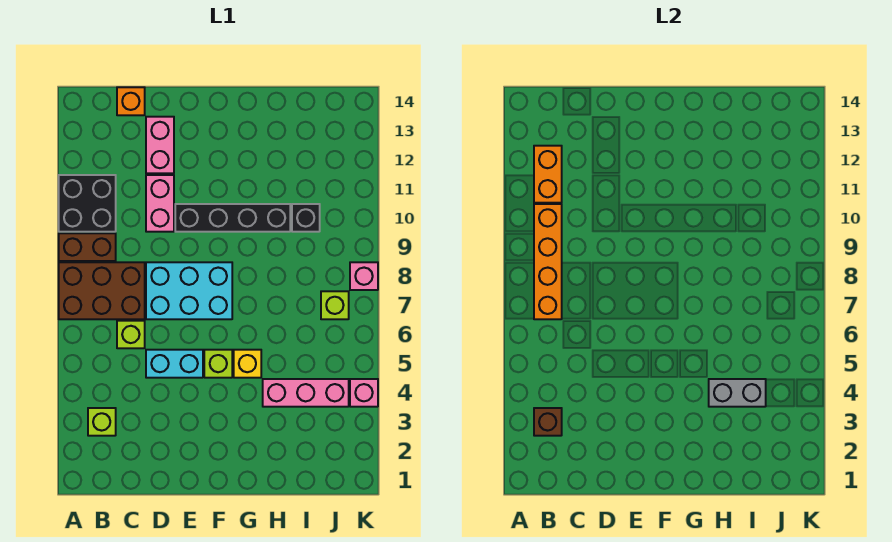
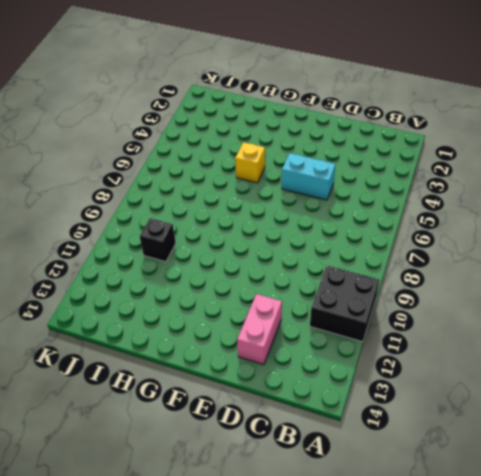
none -> brown brick A7:C8 level 1
none -> brown brick A9:B9 level 1
none -> lime brick B3 level 1

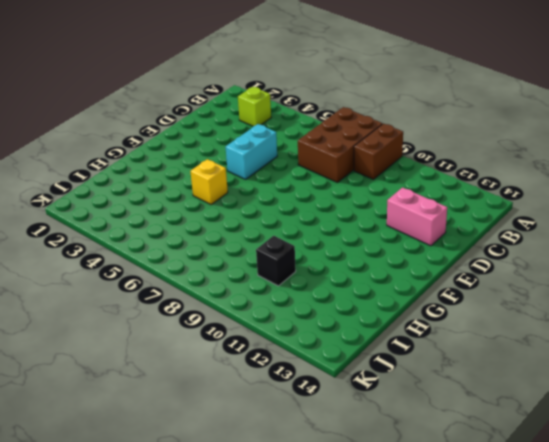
none -> black brick A10:B11 level 1
none -> lime brick C6 level 1
none -> orange brick C14 level 1

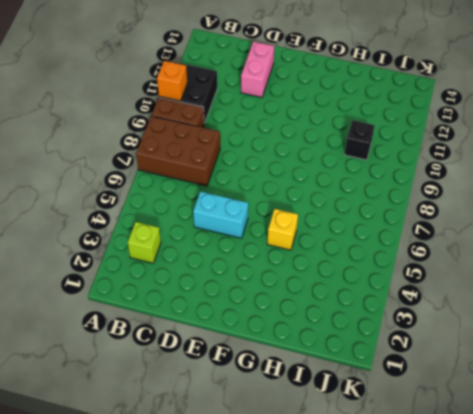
orange brick A10 level 2 -> orange brick C14 level 1
none -> lime brick C6 level 1
none -> cyan brick D7:F8 level 1
none -> pink brick D10:D11 level 1

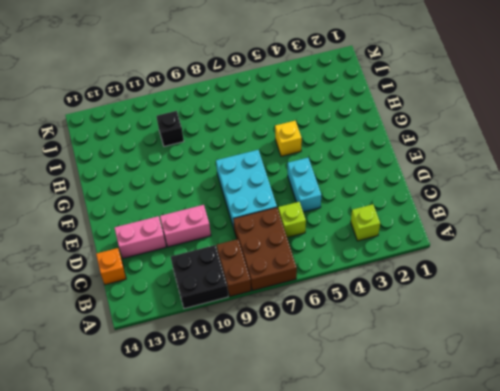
none -> black brick E10:H10 level 1
none -> lime brick F5 level 1
none -> pink brick H4:J4 level 1

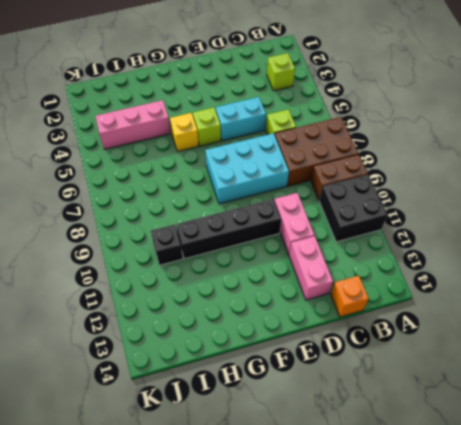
none -> lime brick J7 level 1
none -> pink brick K4 level 1
none -> pink brick K8 level 1

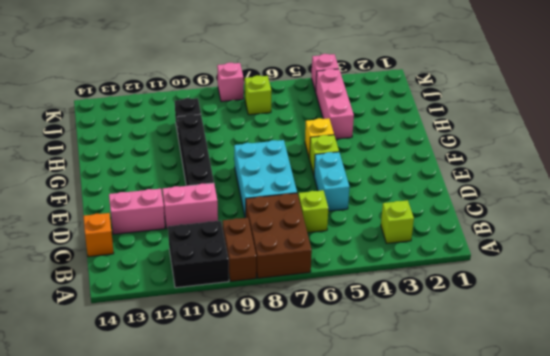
none -> brown brick B3 level 2
none -> orange brick B7:B10 level 2
none -> orange brick B11:B12 level 2

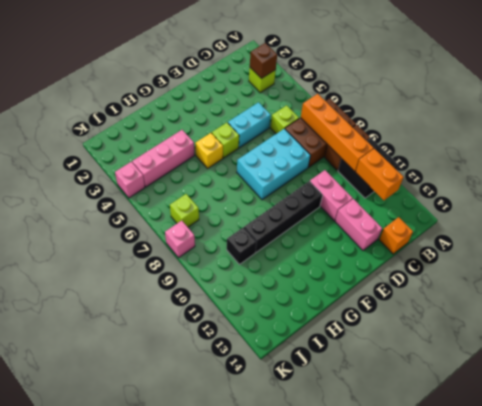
none -> grey brick H4:I4 level 2

